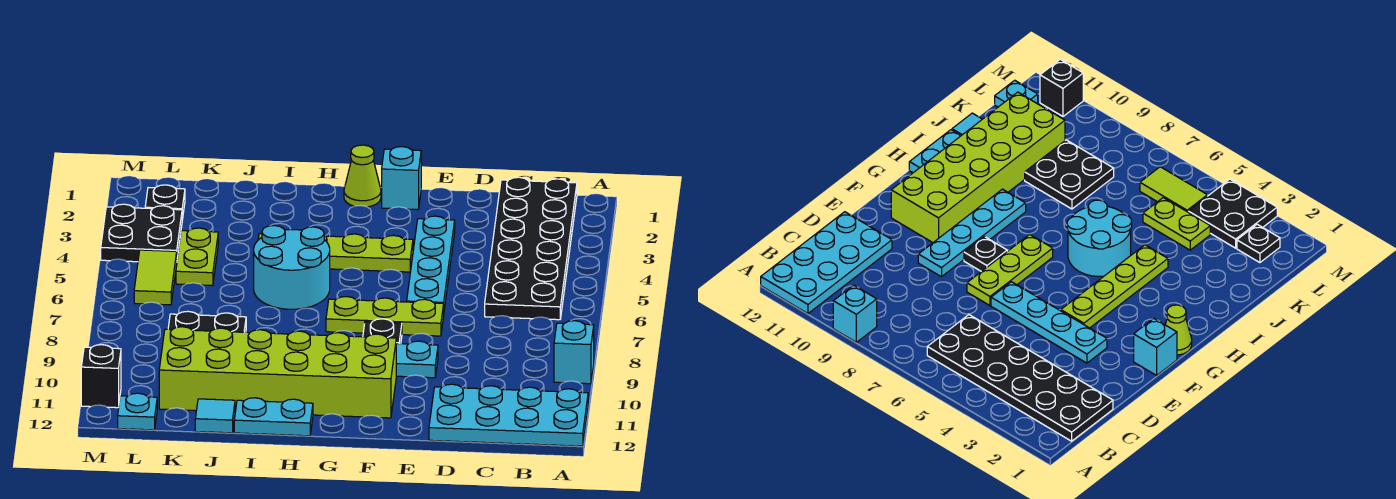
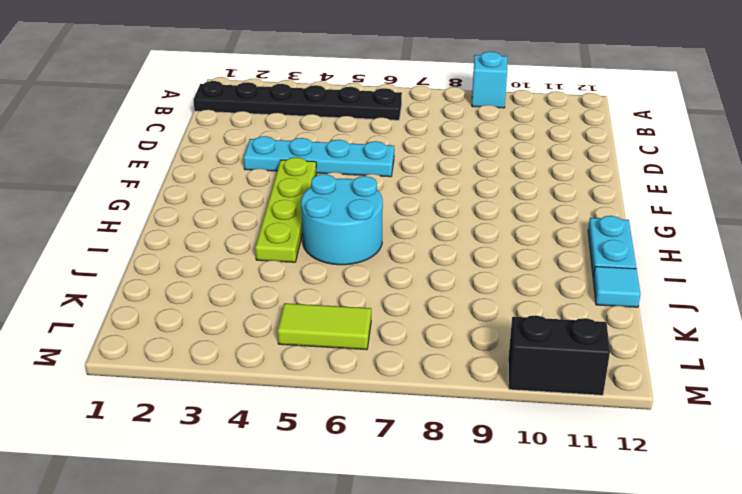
black plate B1:B6 level 1 -> black plate B1:C6 level 1
black brick M10:M11 level 1 -> black brick M11 level 1
none -> cyan plate A11:D12 level 1
none -> lime plate E7:G7 level 1
none -> cyan plate E9:H9 level 1

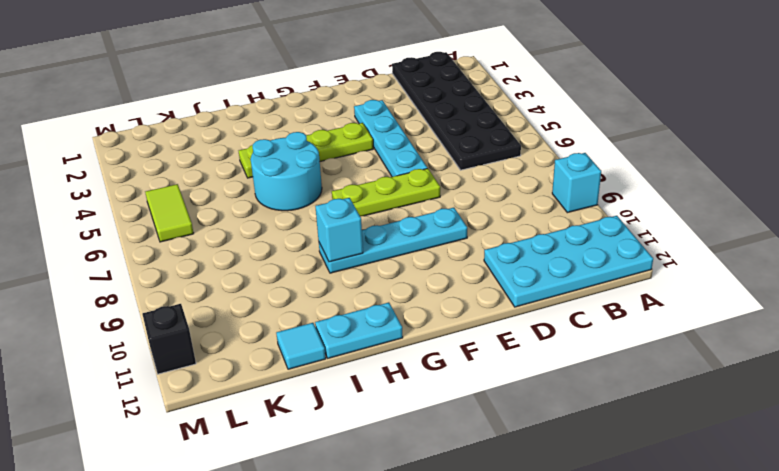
cyan brick H9 level 2 -> cyan brick F1 level 1
none -> black plate F8 level 1
none -> lime brick F10:K11 level 1
none -> lime cone G1 level 1

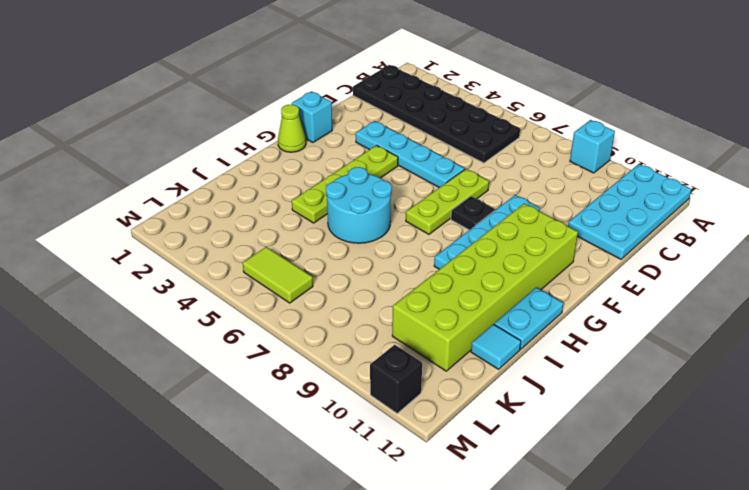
none -> black plate J8:K9 level 1
none -> lime plate K4:K5 level 1
none -> black plate L2 level 1

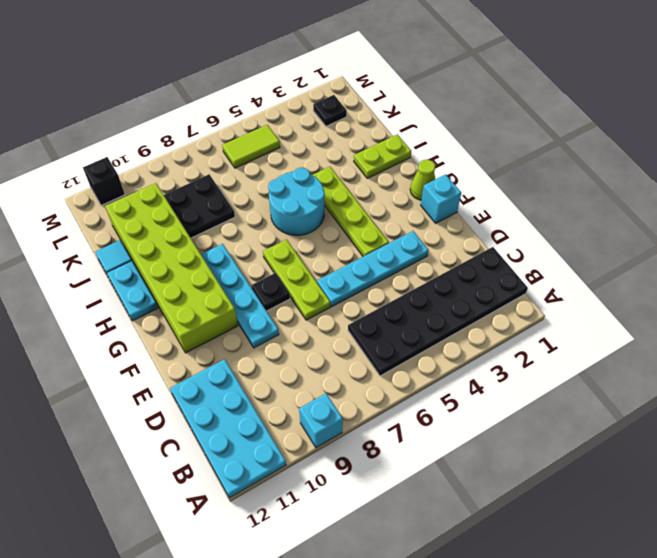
lime plate I1:I2 level 1 -> lime plate K4:K5 level 1
none -> black plate L3:M4 level 1
none -> cyan plate L12 level 1

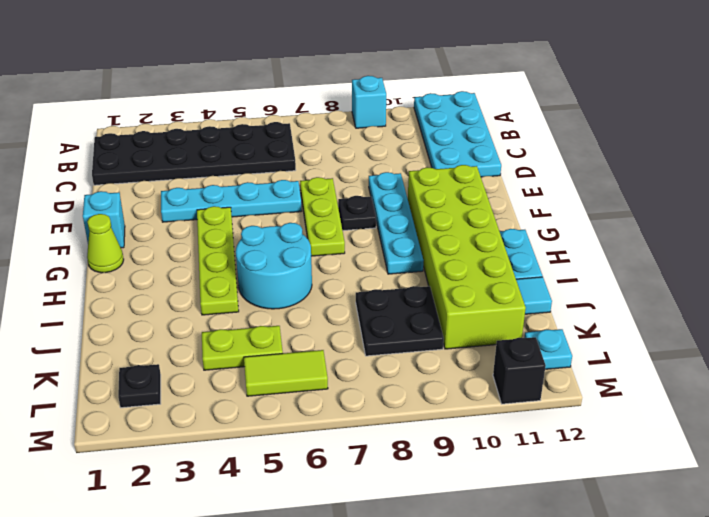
none -> black plate L3:M4 level 1

